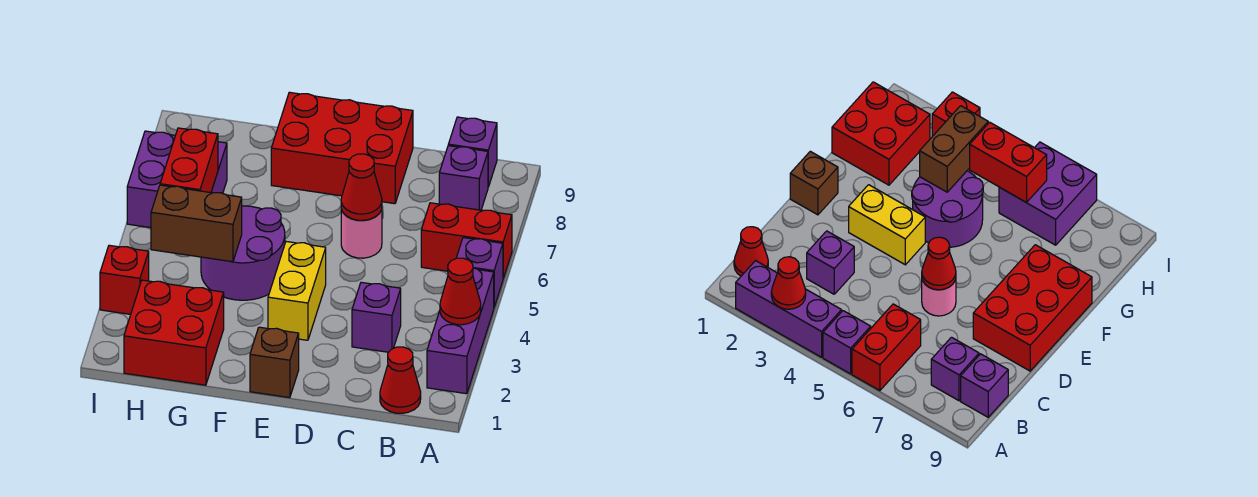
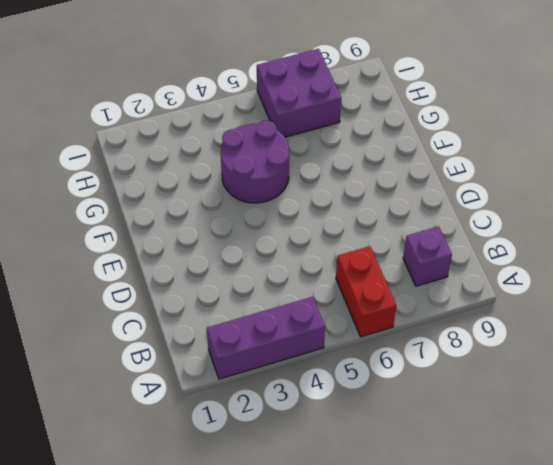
none -> purple brick A5 level 1
none -> red cone B1 level 1
none -> purple brick B9 level 1

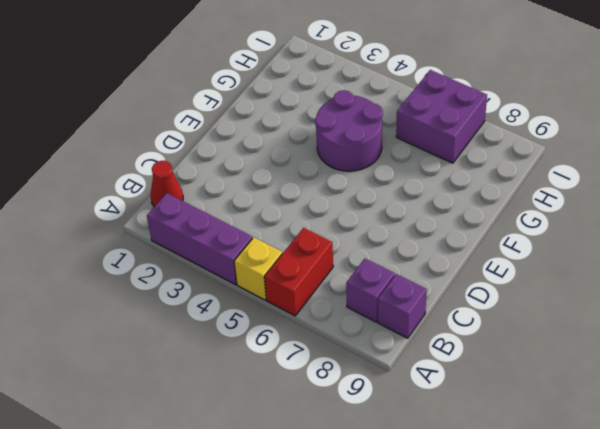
yellow brick A5 level 1 -> purple brick A5 level 1
none -> purple brick C3 level 1
none -> pink round brick D6 level 1
none -> red brick D8:F9 level 1

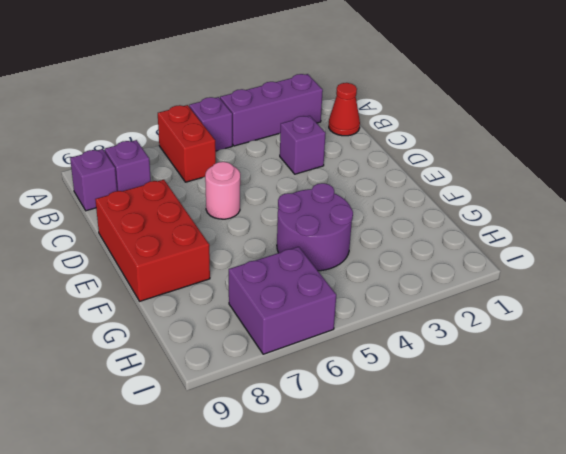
none -> brown brick E1 level 1
none -> yellow brick E3:E4 level 1
none -> red brick G1:H2 level 1

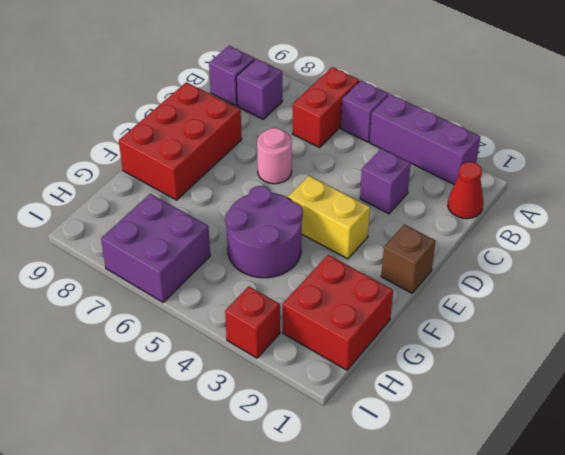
none -> red cone A3 level 2
none -> red cone D6 level 2
none -> brown brick G4:H4 level 2

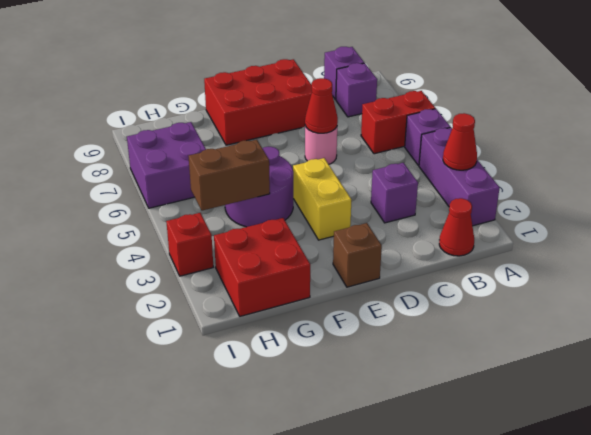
none -> red brick H5:H6 level 2

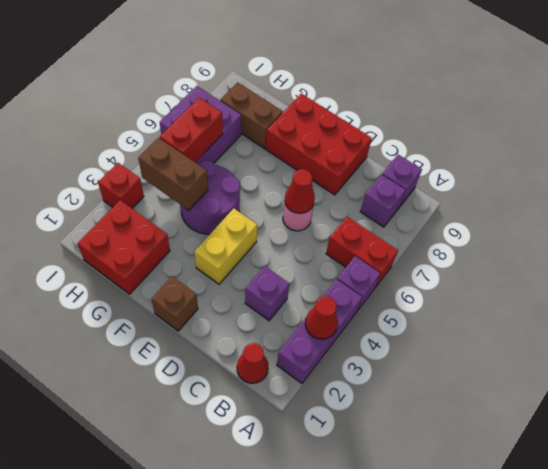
brown brick G8:H8 level 1 -> none

